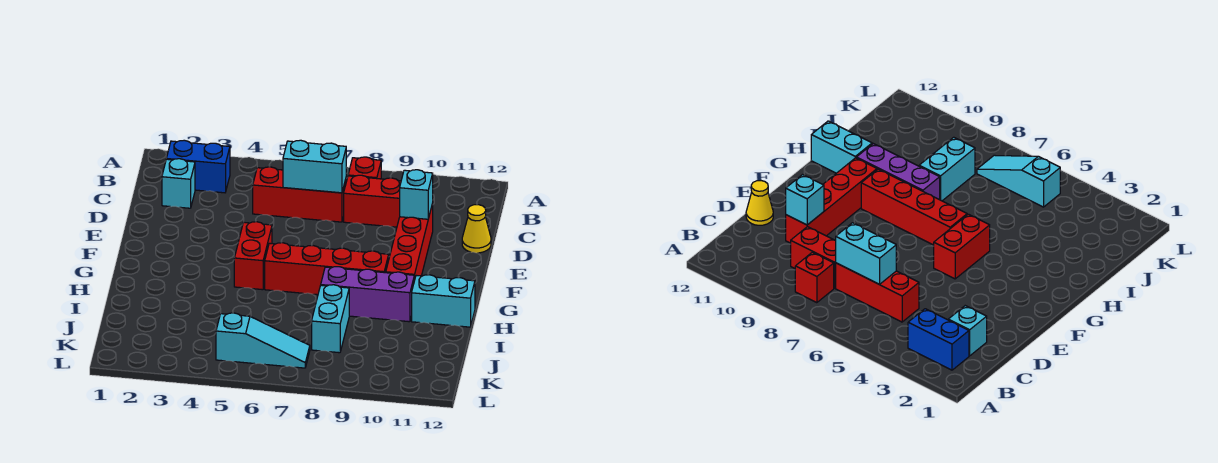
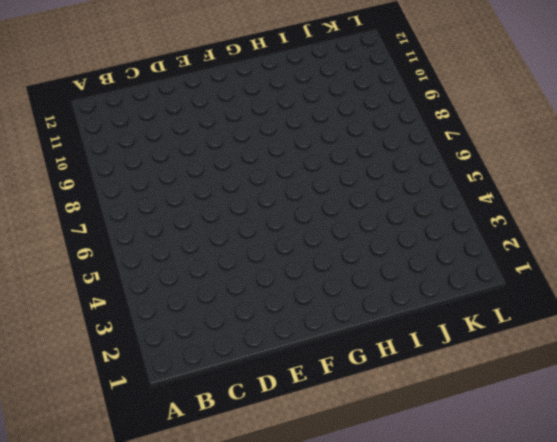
none -> blue brick B2:B3 level 1
none -> red brick B8 level 1
none -> cyan brick C2 level 1

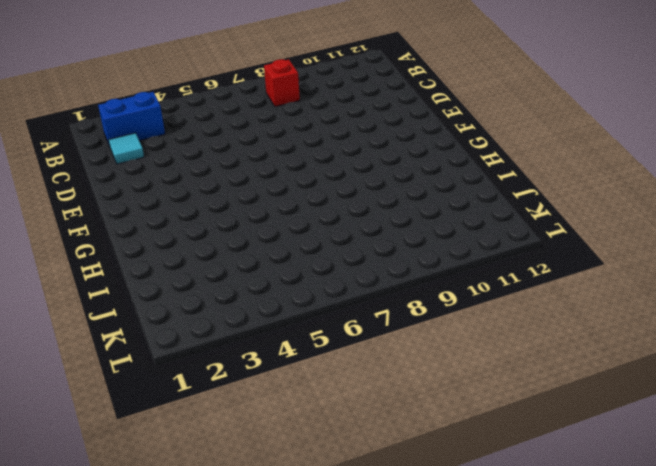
cyan tile C2 level 1 -> cyan brick C2 level 1
none -> red brick C5:C7 level 1
none -> red brick C8:C9 level 1
none -> red brick D10:G10 level 1

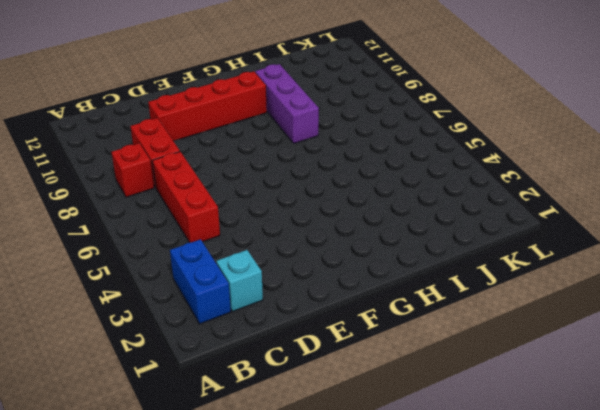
none -> yellow cone D12 level 1
none -> red brick F5:G5 level 1
none -> red brick G6:G9 level 1

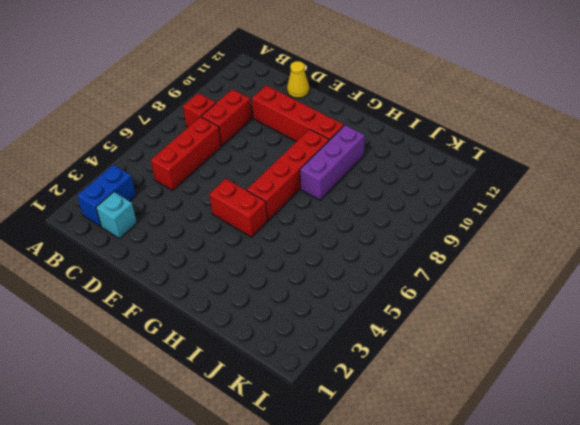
none -> cyan brick H11:H12 level 1
none -> cyan brick I8:J8 level 1
none -> cyan slope K5:K7 level 1 top 5

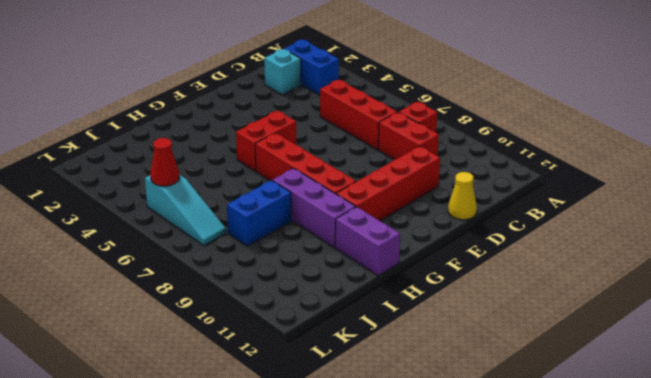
purple brick H11:H12 level 1 -> cyan brick H11:H12 level 1
blue brick I8:J8 level 1 -> cyan brick I8:J8 level 1
red cone K5 level 2 -> none
none -> cyan brick C6:C7 level 2
none -> cyan brick D10 level 2

